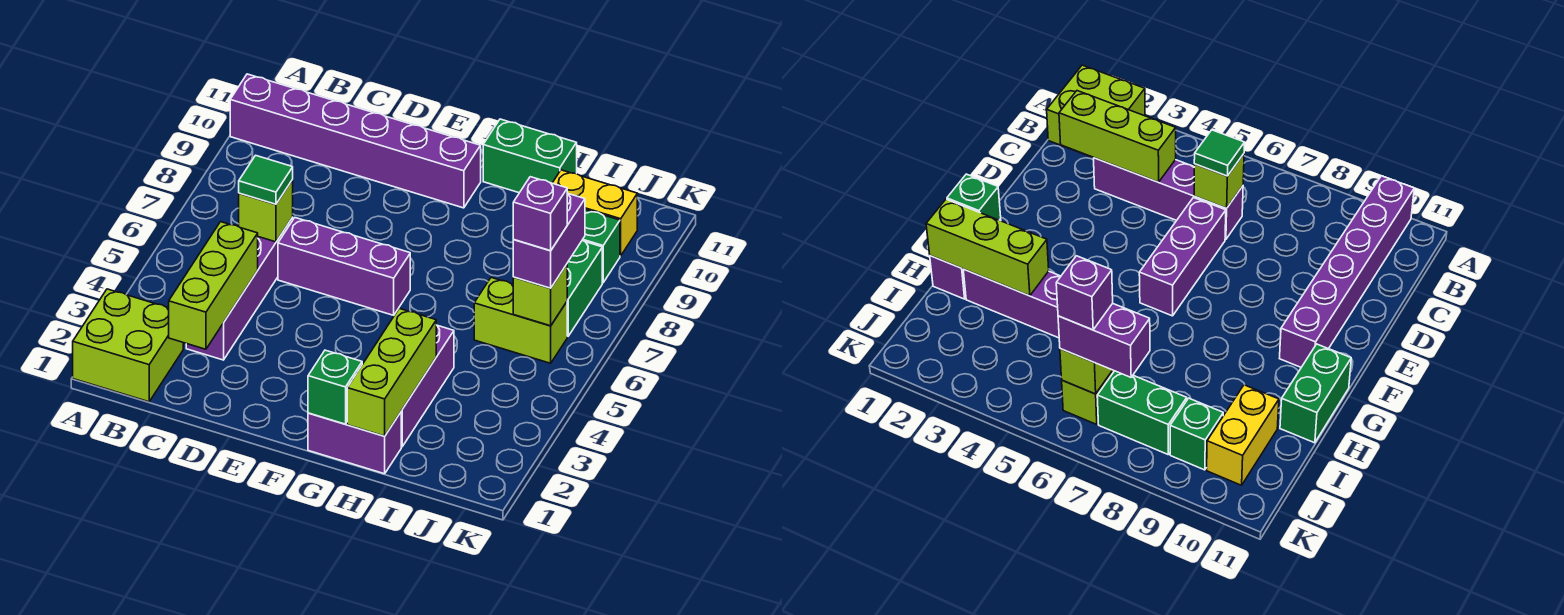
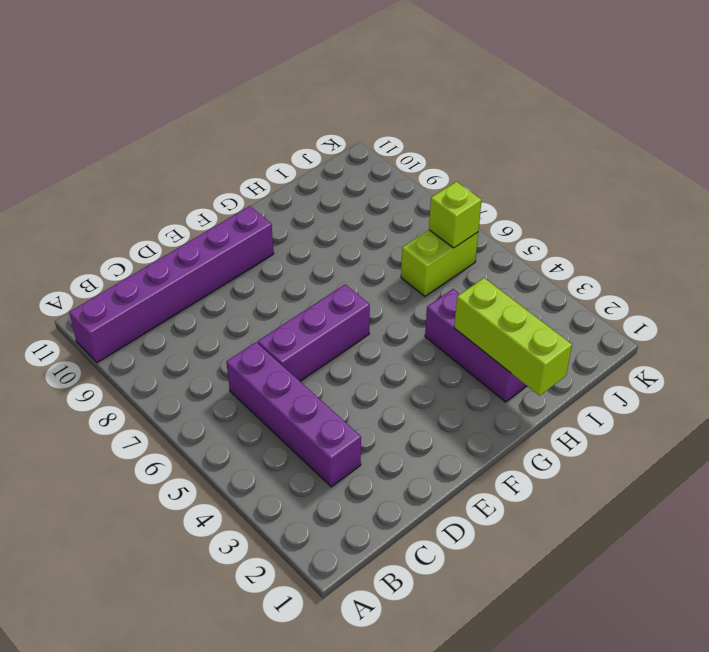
none -> lime brick A1:B2 level 1
none -> purple brick G1:H1 level 1
none -> green brick G11:H11 level 1

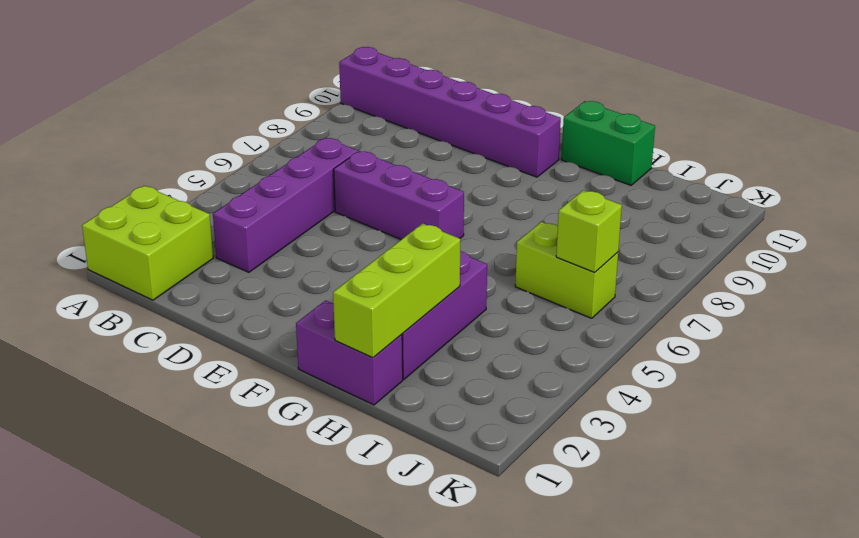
none -> yellow brick I10:J10 level 1
none -> green brick J7:J8 level 1
none -> green brick J9 level 1

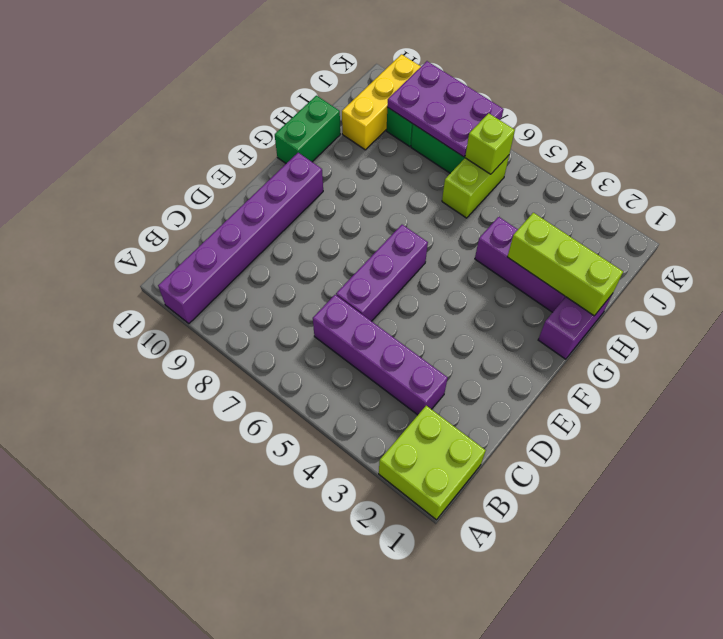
yellow brick I10:K10 level 1 -> yellow brick I10:J10 level 1
purple plate J7:K9 level 2 -> none
none -> lime brick C2:C4 level 2
none -> lime brick C6 level 2
none -> green brick G1 level 2

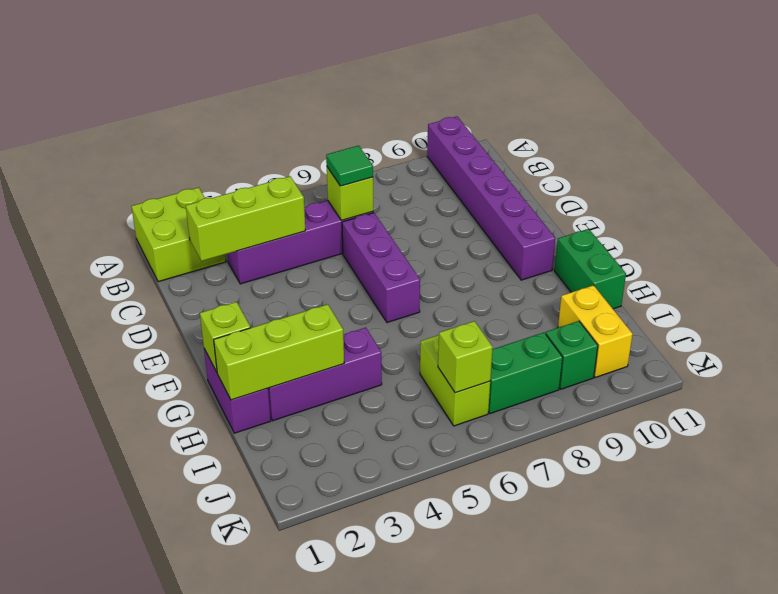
lime brick G1 level 2 -> green brick G1 level 2
none -> purple brick J6:J7 level 3
none -> purple brick J6 level 4

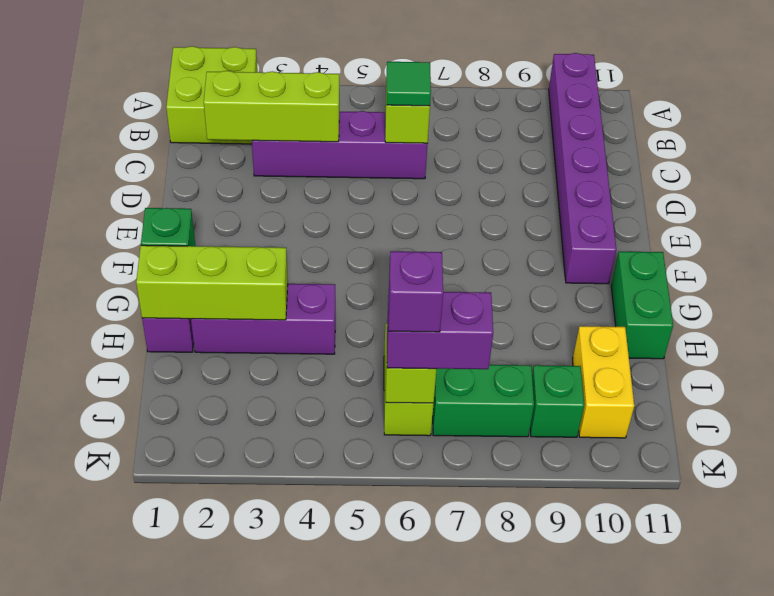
none -> purple brick D6:F6 level 1

